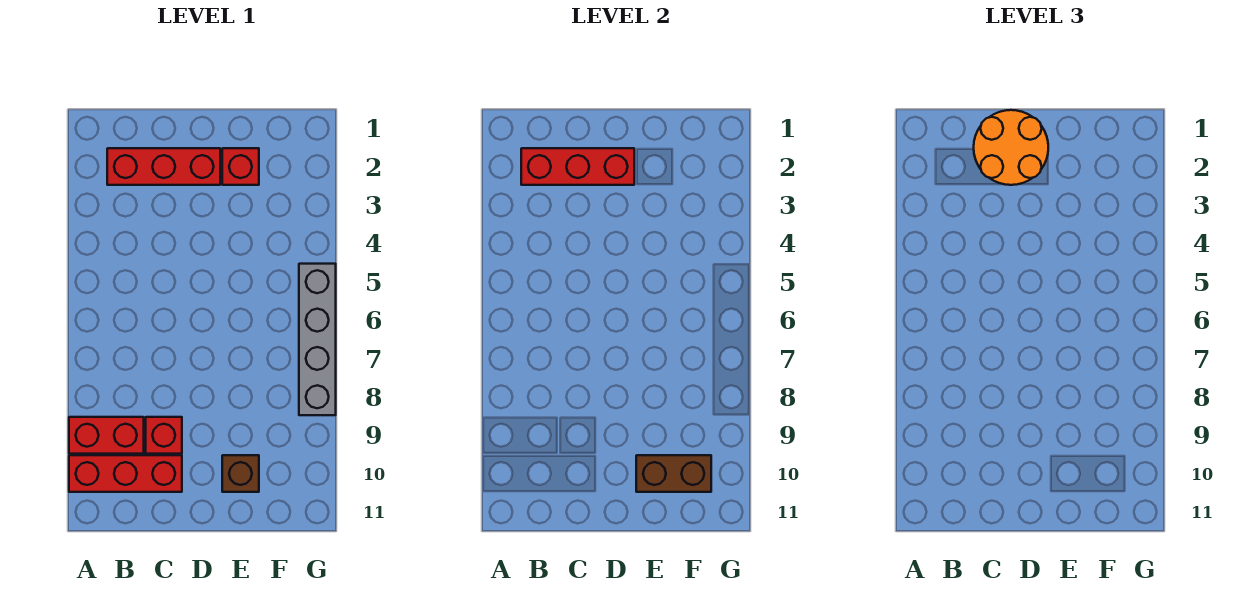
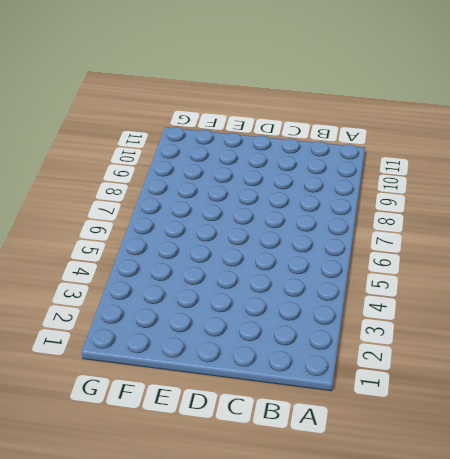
none -> red brick A9:B9 level 1
none -> red brick A10:C10 level 1

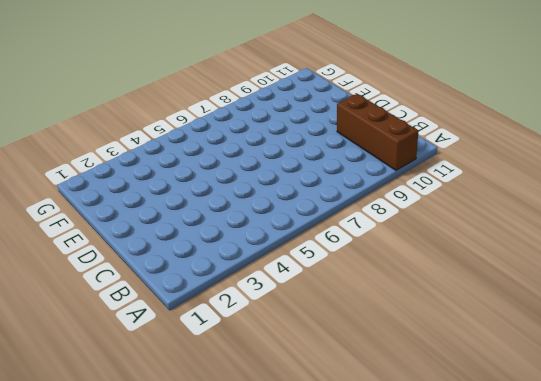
brown brick A10:C10 level 1 -> red brick A10:C10 level 1
none -> red brick A9:B9 level 1
none -> red brick B2:D2 level 1

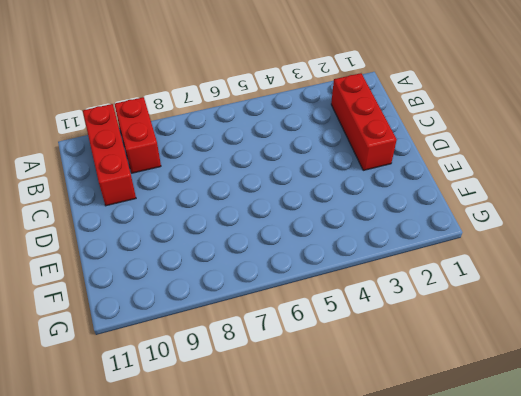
none -> red brick C9 level 1
none -> red brick E2 level 1

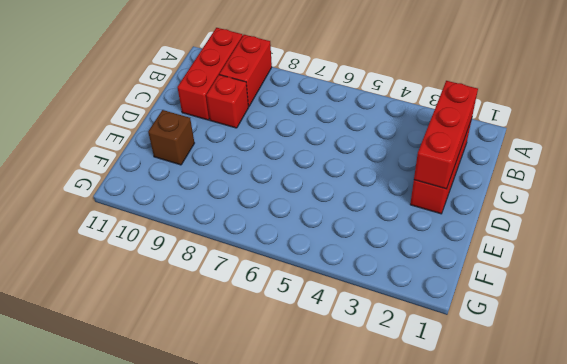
none -> red brick E2 level 1
none -> grey brick G5:G8 level 1

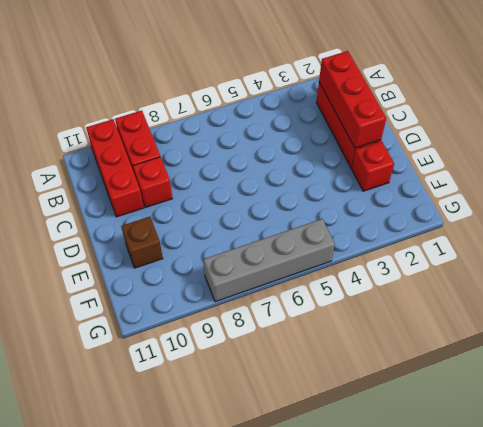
none -> brown brick E10:F10 level 2
none -> orange round brick C1:D2 level 3

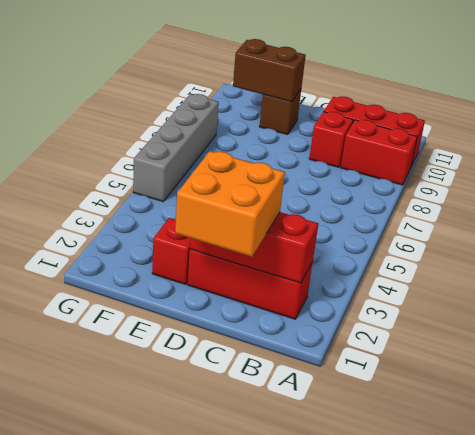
orange brick C1:D2 level 3 -> orange round brick C1:D2 level 3

